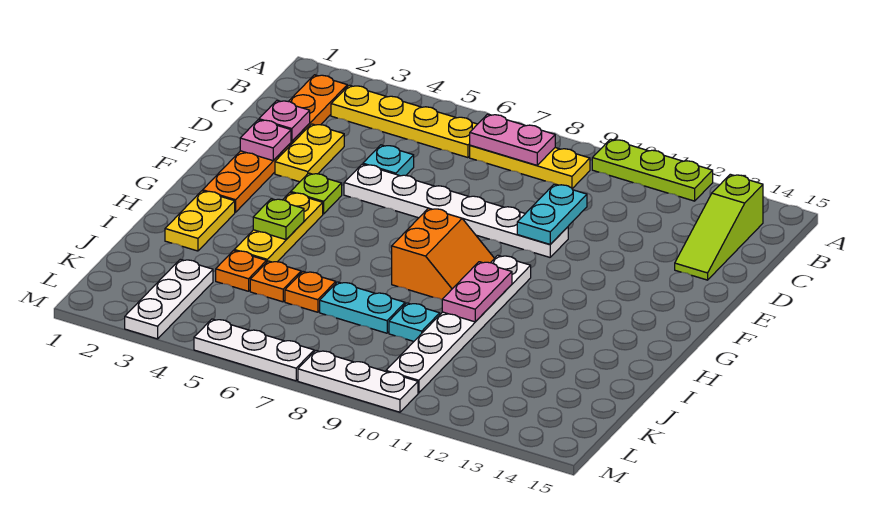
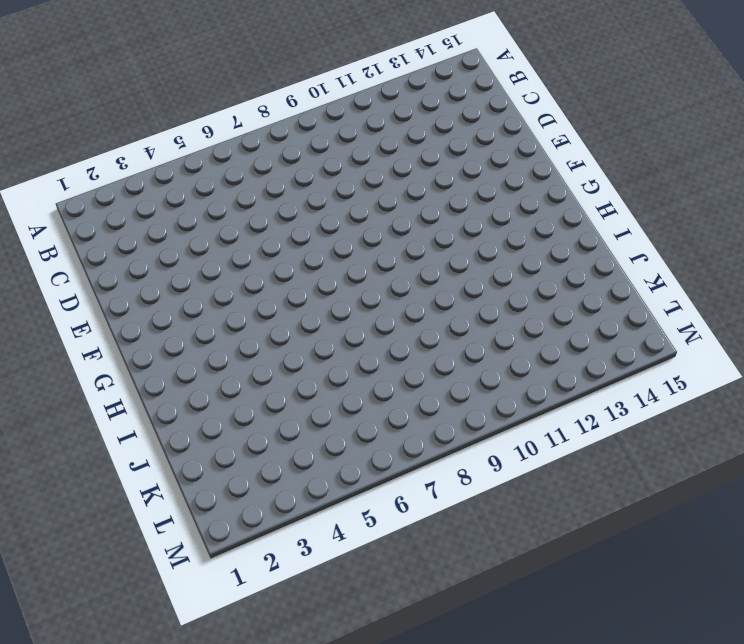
none -> lime plate A10:A12 level 1
none -> orange plate B2:G2 level 1
none -> yellow plate B3:B6 level 1

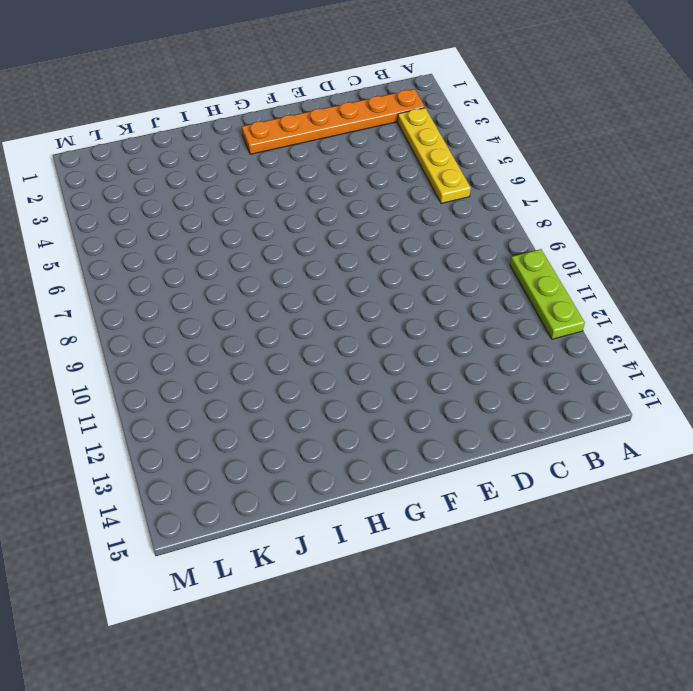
none -> yellow plate B7:B9 level 1
none -> lime slope B14:D14 level 1 top B
none -> yellow plate D3:E3 level 1

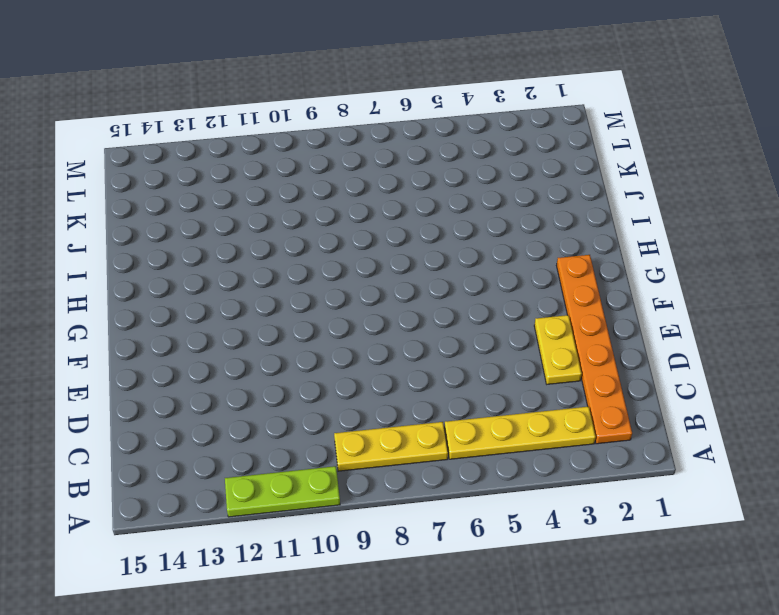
none -> lime slope B14:D14 level 1 top B
none -> cyan plate D5 level 1
none -> white plate E5:E10 level 1

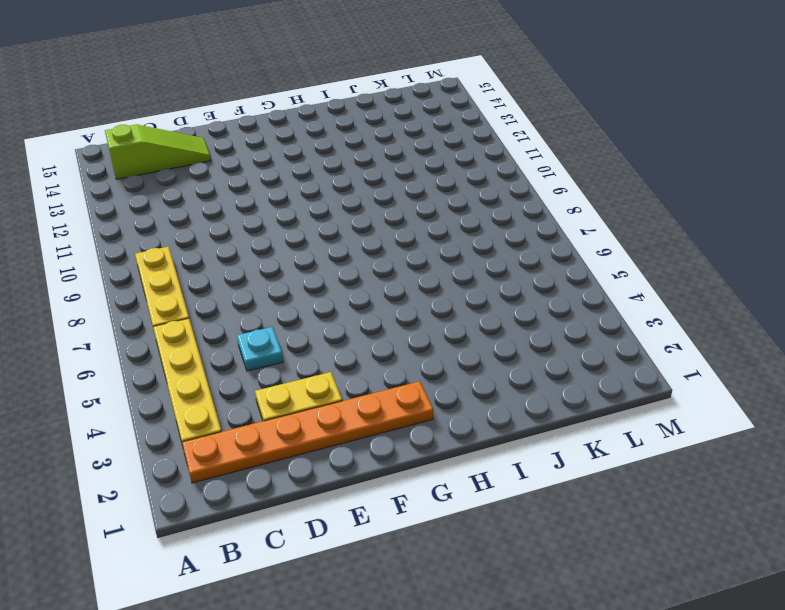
none -> lime plate A10:A12 level 1
none -> white plate E5:E10 level 1
none -> lime plate F4 level 1

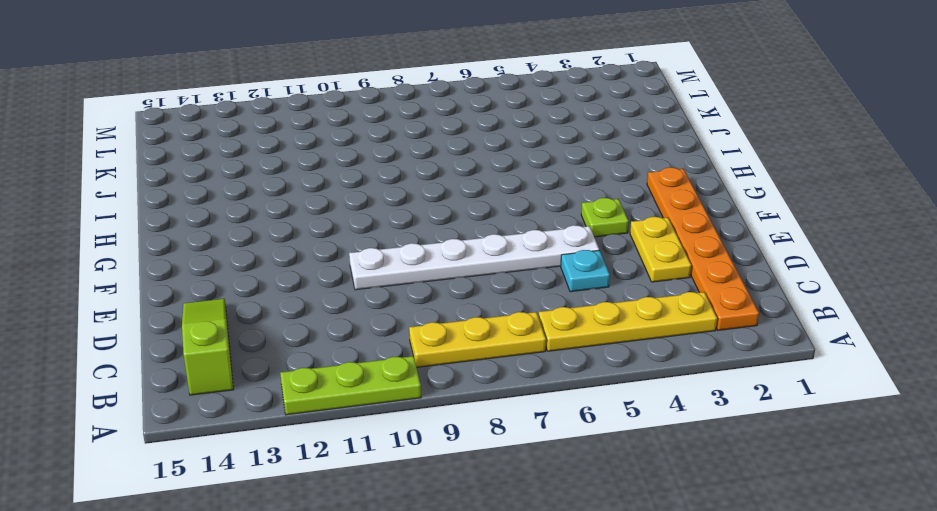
none -> yellow plate G4:I4 level 1
none -> orange slope G8:H9 level 1 top 8
none -> white plate G10:L10 level 1

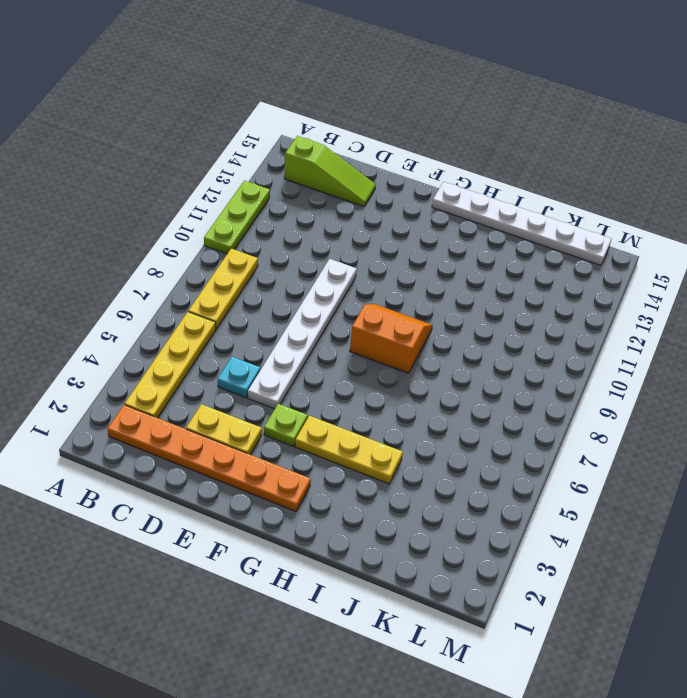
white plate G15:L15 level 1 -> white plate G10:L10 level 1
none -> yellow plate H2:I2 level 1
none -> orange plate J4 level 1
none -> orange plate J5 level 1

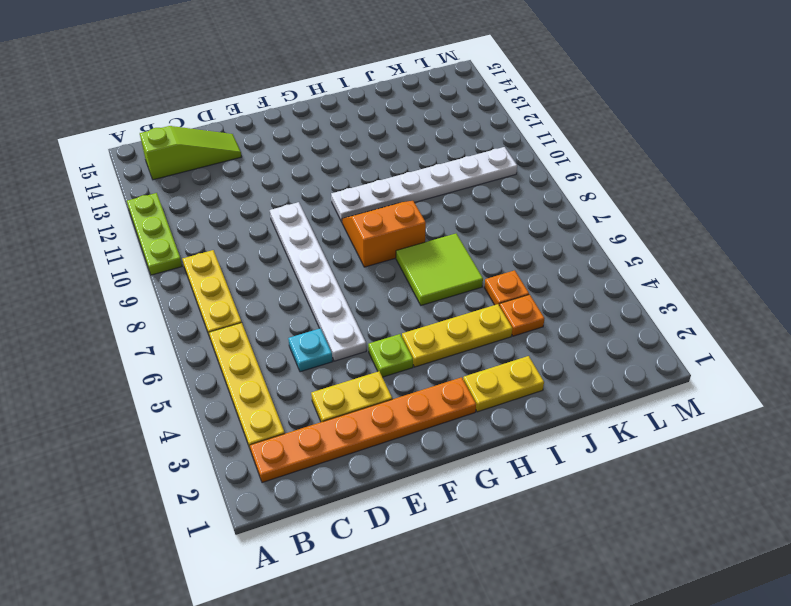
lime tile H6:I7 level 1 -> none
none -> orange plate J6 level 1
none -> cyan plate J7:J8 level 1
none -> cyan plate J9 level 1

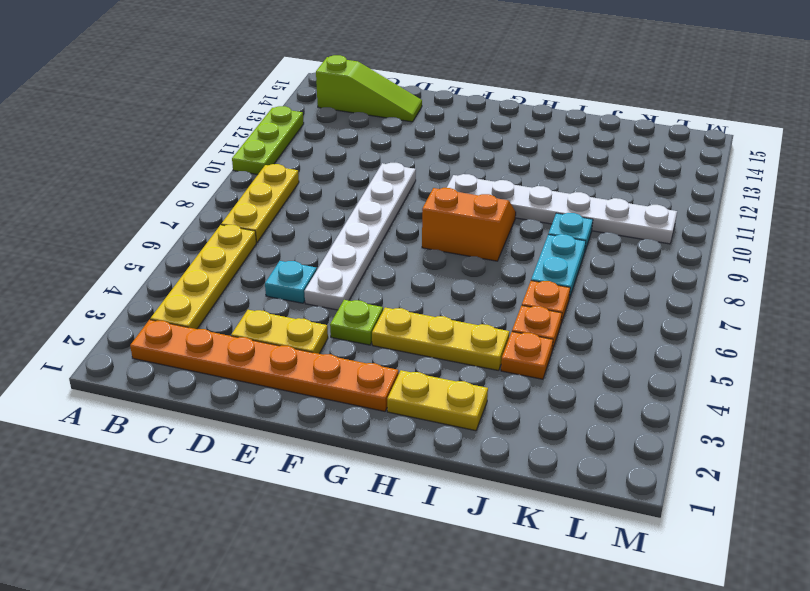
none -> white plate K3:M3 level 1
none -> white plate M5:M7 level 1
none -> white plate M8:M10 level 1

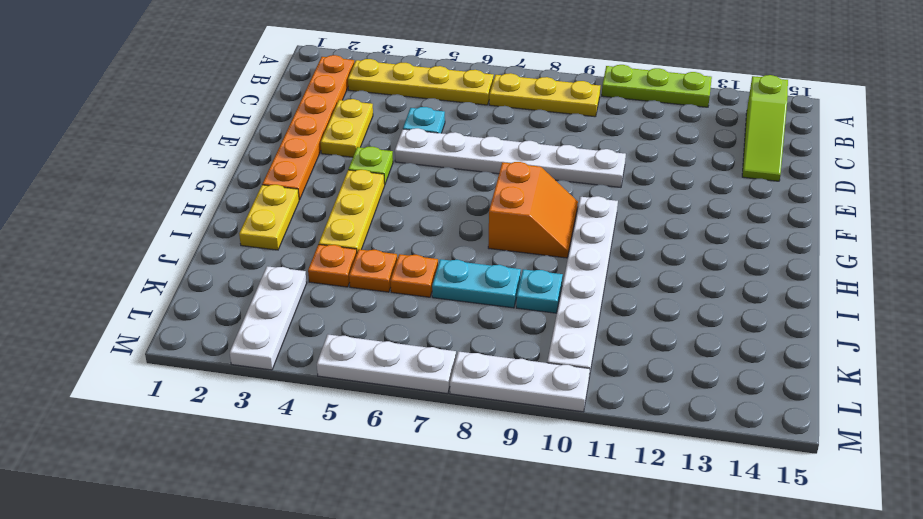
none -> pink plate B7:B8 level 2
none -> pink plate D2 level 2
none -> cyan plate D10:E10 level 2

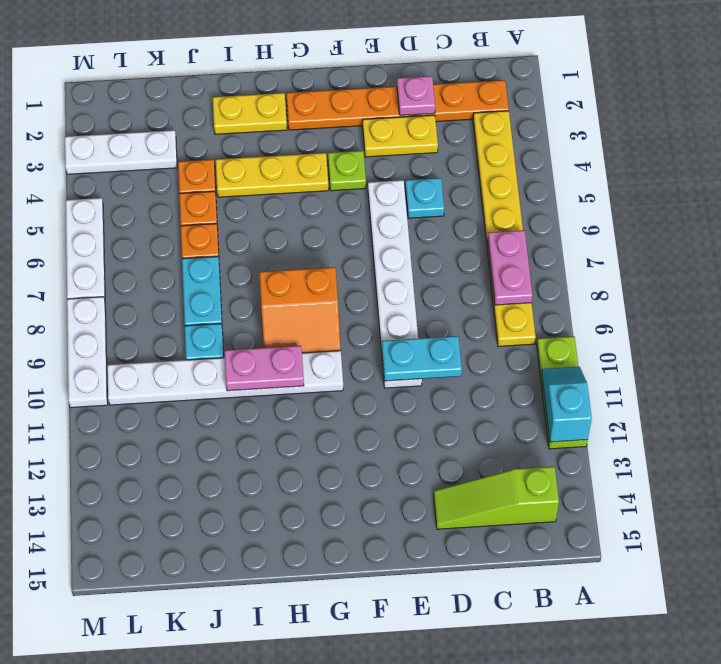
cyan slope A11:A12 level 2 top 12 -> none
none -> pink plate E2 level 2
none -> lime plate H4 level 2

